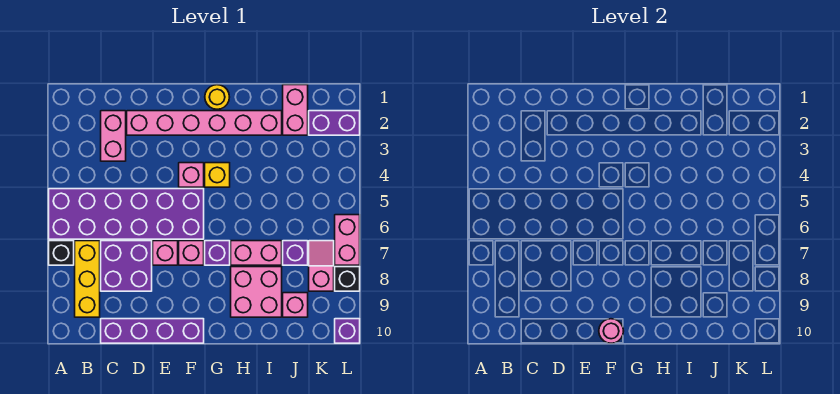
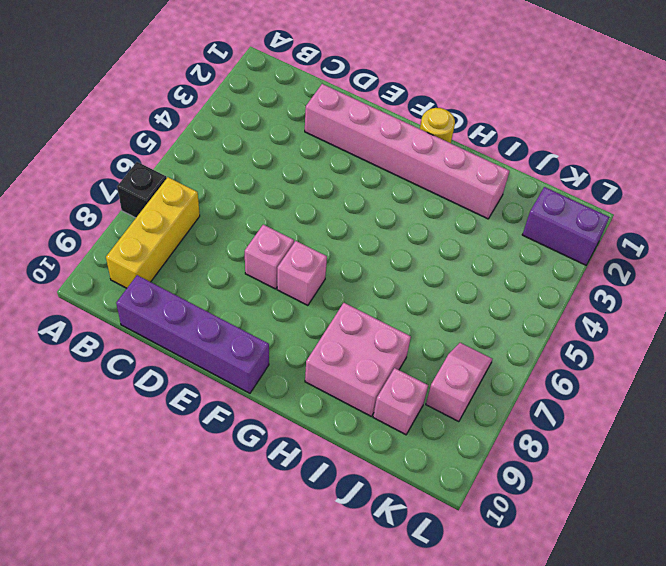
none -> purple brick A5:F6 level 1
none -> pink brick C2:C3 level 1
none -> purple brick C7:D8 level 1

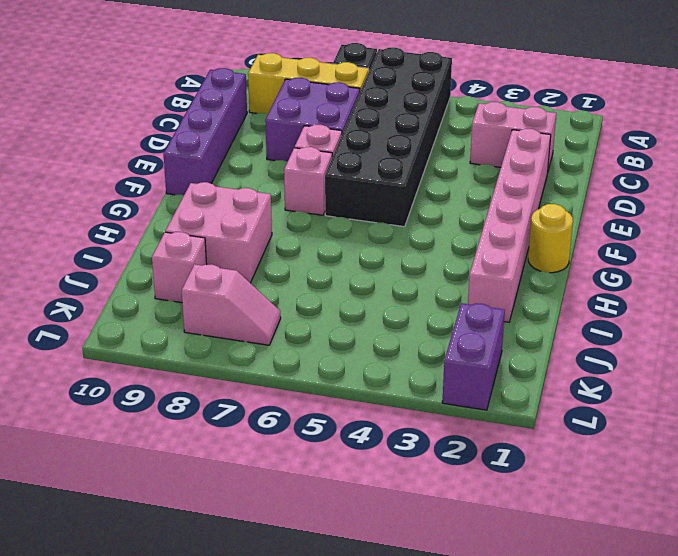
black brick A5:F6 level 1 -> purple brick A5:F6 level 1
none -> pink brick F4 level 1
none -> yellow brick G4 level 1
none -> purple brick G7 level 1

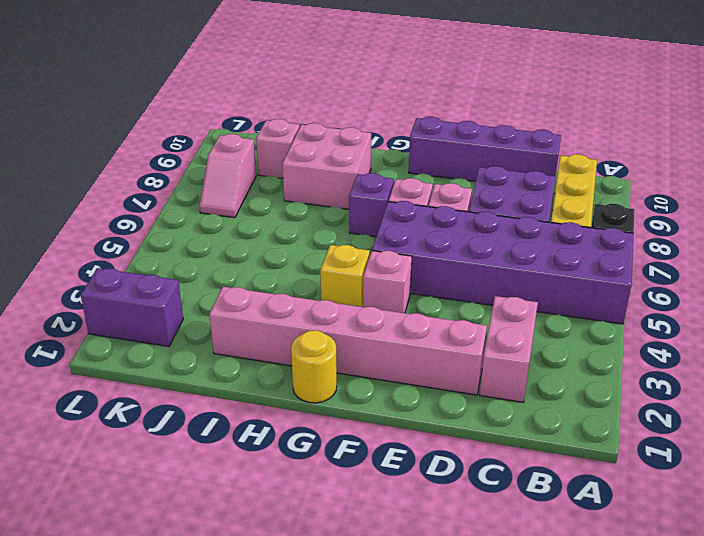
none -> pink brick H7:I7 level 1
none -> pink brick J1:J2 level 1
none -> purple brick J7 level 1

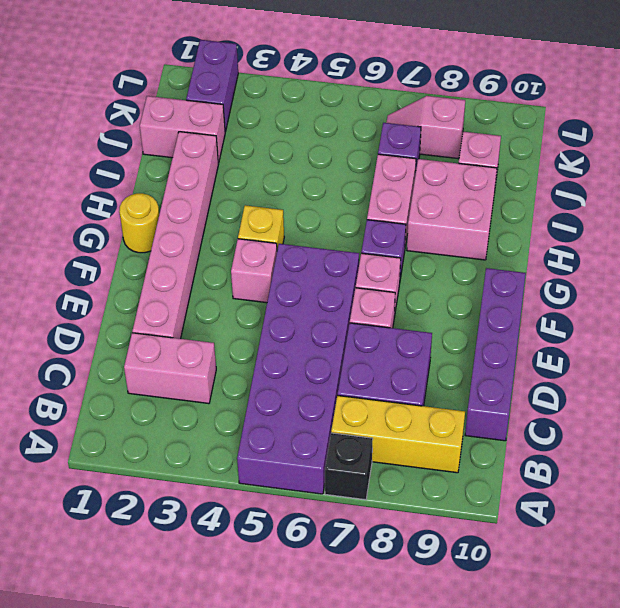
none -> pink brick L6:L7 level 1
none -> black brick L8 level 1
none -> purple brick L10 level 1

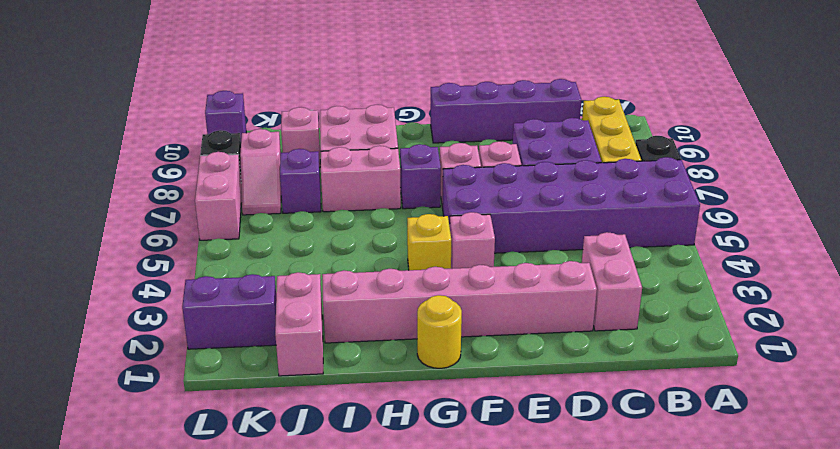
none -> pink round brick F10 level 2

